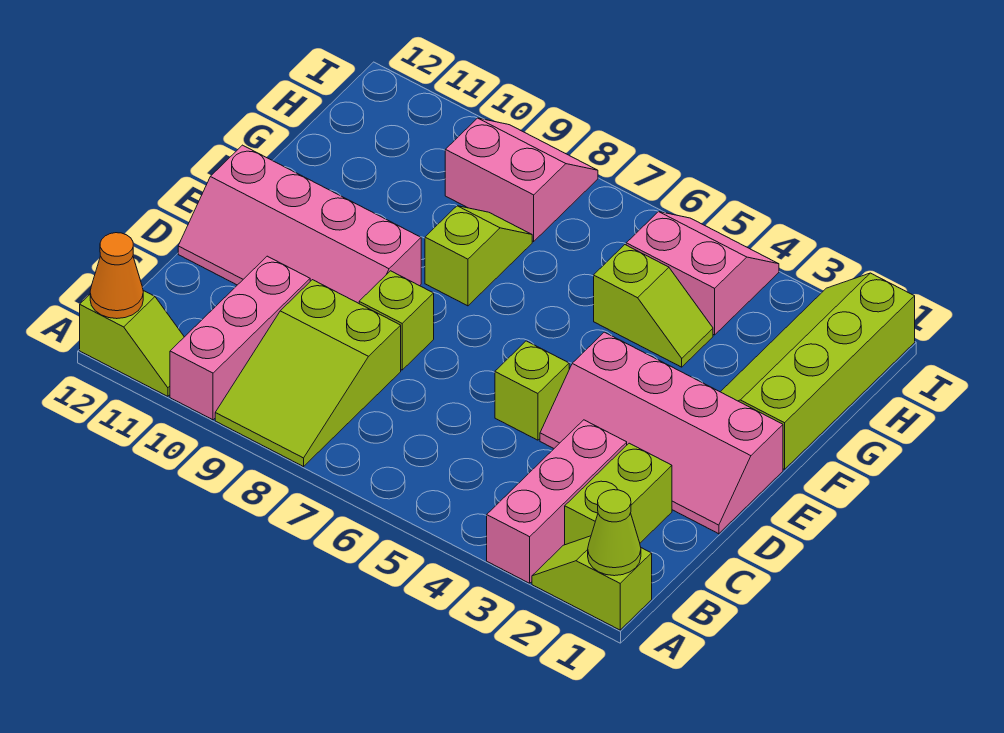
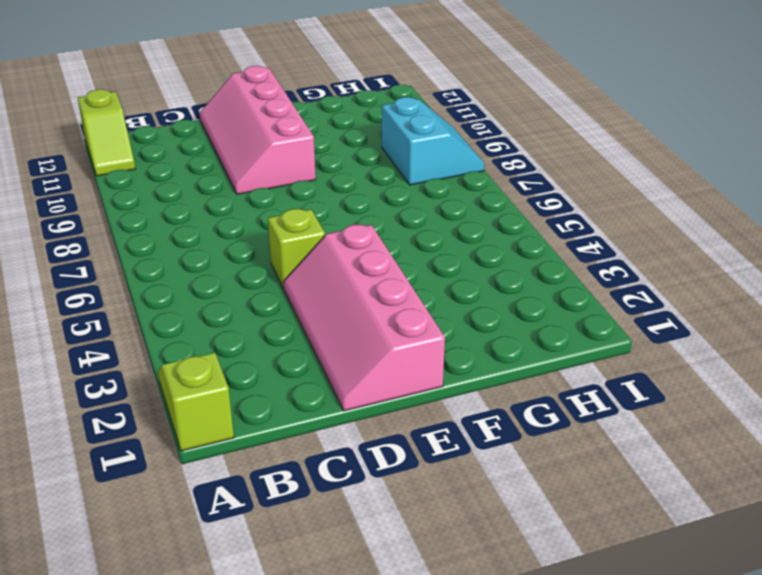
cyan slope H8:I9 level 1 top H -> pink slope H8:I9 level 1 top H
none -> pink brick A3:C3 level 1
none -> lime slope A8:C9 level 1 top C
none -> pink brick A10:C10 level 1

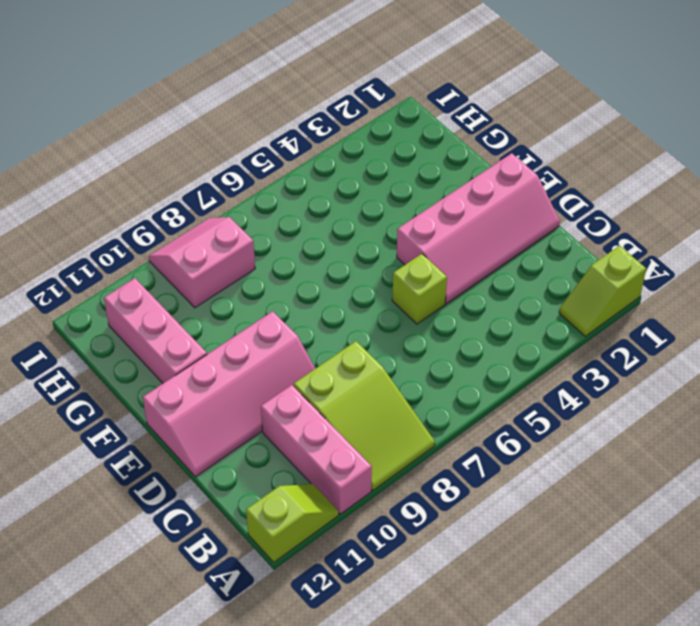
pink brick F11:H11 level 1 -> pink brick A3:C3 level 1
none -> lime brick B2:C2 level 1
none -> lime brick D8 level 1
none -> lime slope F1:I2 level 1 top 1

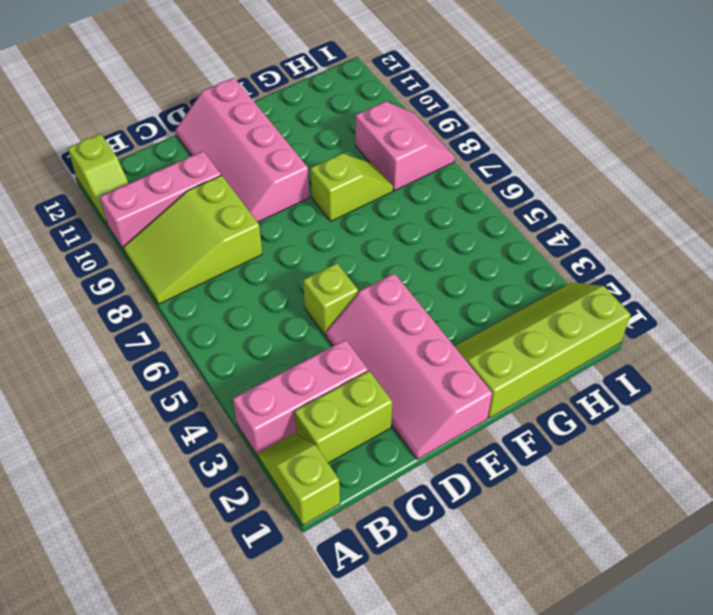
none -> lime brick D8 level 1
none -> lime slope G4:G5 level 1 top 5
none -> pink slope H4:I5 level 1 top H

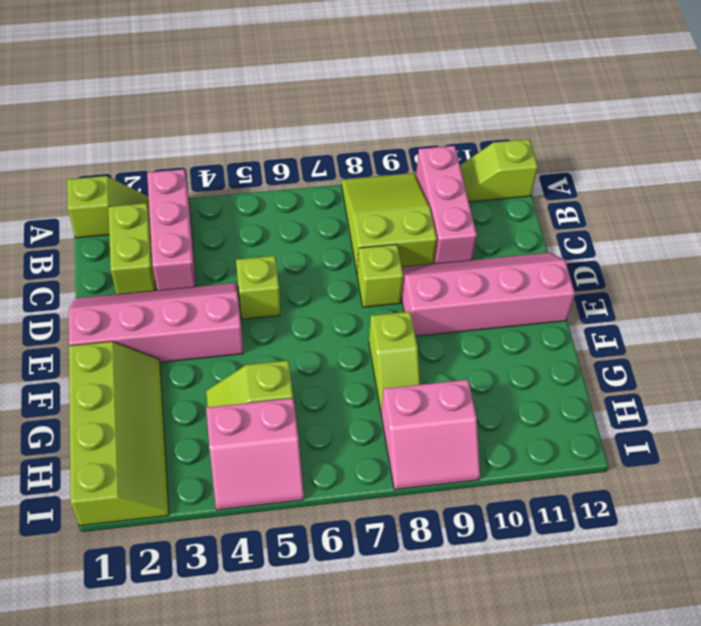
none -> lime cone A1 level 2
none -> orange cone A12 level 2

